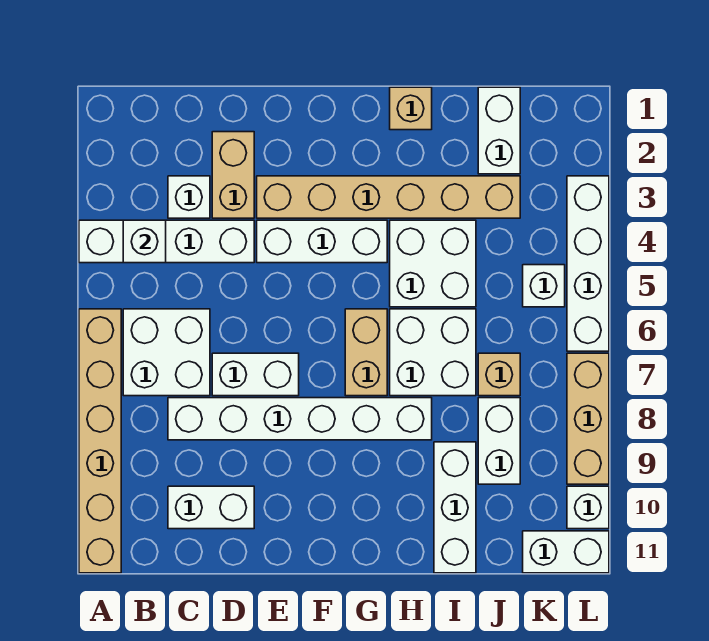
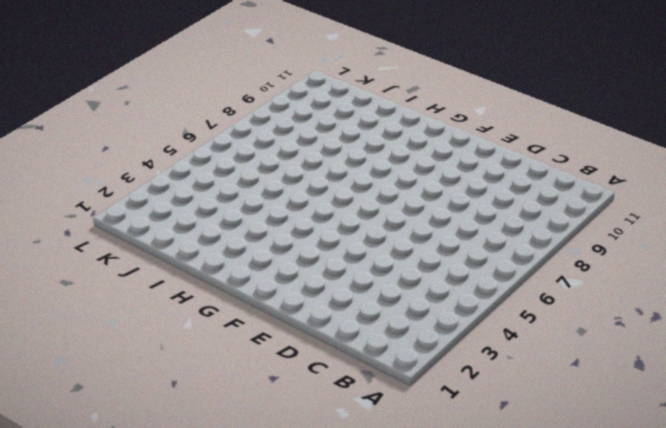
none -> white brick A4:D4 level 1
none -> tan brick A6:A11 level 1
none -> white brick B6:C7 level 1

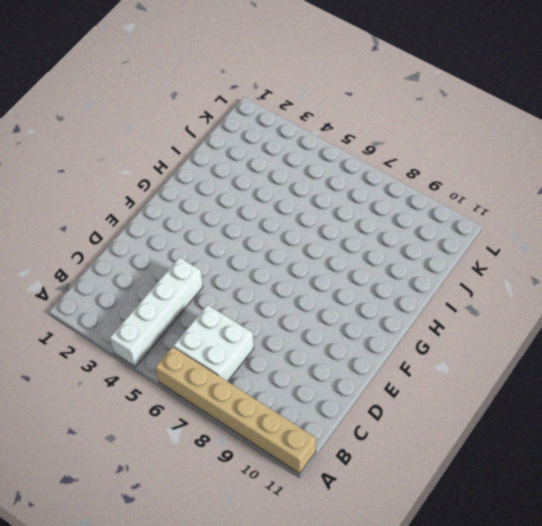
none -> white brick C3 level 1
none -> white brick C8:H8 level 1
none -> white brick C10:D10 level 1

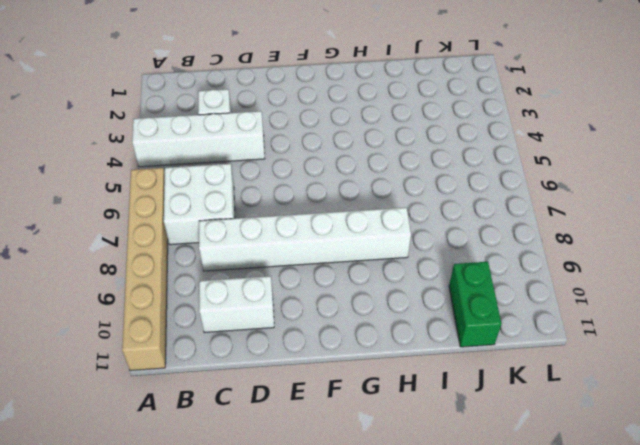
green brick J10:J11 level 1 -> none
none -> tan brick D2:D3 level 1
none -> white brick D7:E7 level 1
none -> tan brick E3:J3 level 1

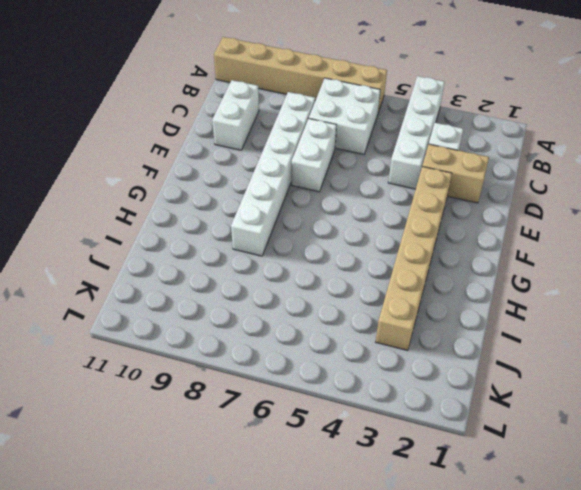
none -> white brick E4:G4 level 1
none -> tan brick G6:G7 level 1
none -> tan brick H1 level 1

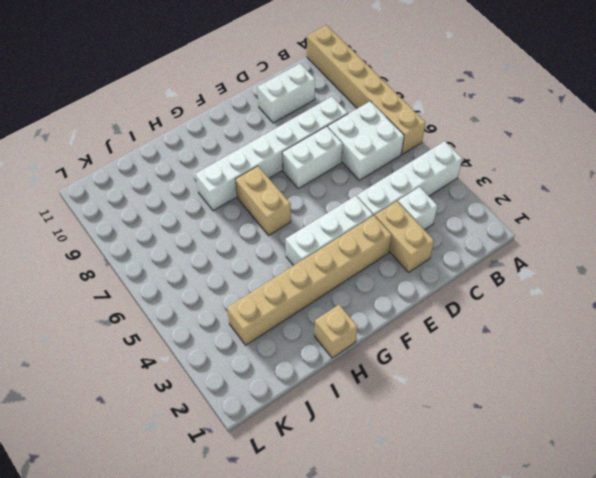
none -> white brick H4:I5 level 1
none -> white brick H6:I7 level 1
none -> white brick I9:I11 level 1

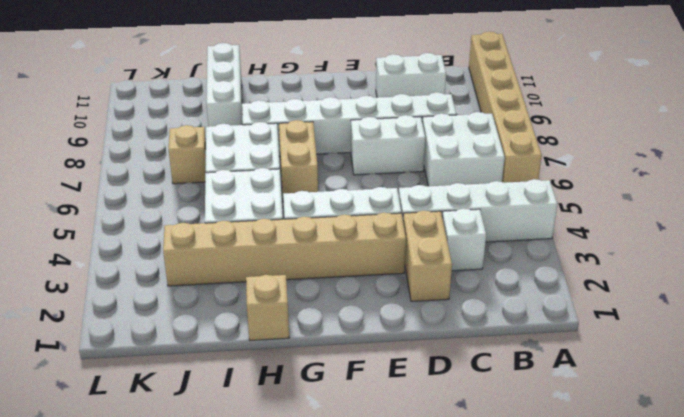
none -> white brick J1:J2 level 1
none -> white brick J8:J9 level 1
none -> white brick K5 level 1

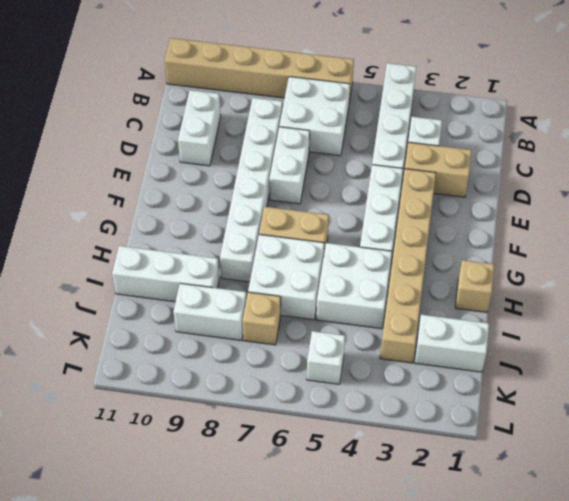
none -> white brick K11:L11 level 1
none -> white brick L3:L6 level 1
none -> tan brick L7:L9 level 1

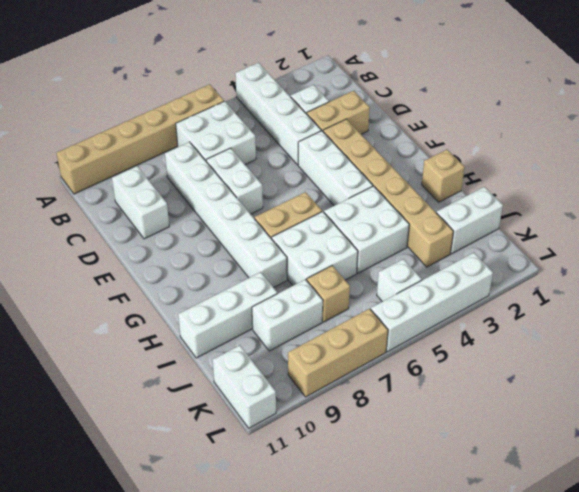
none -> white brick L10 level 1
none -> white brick B4 level 2

